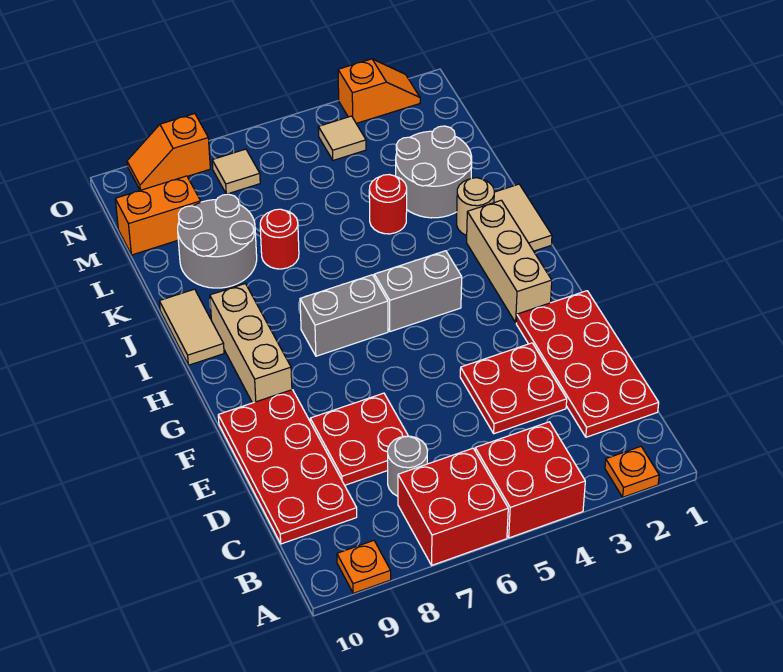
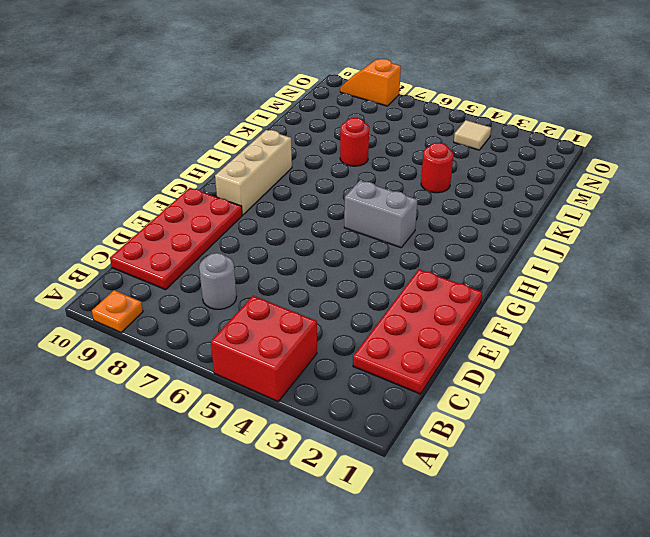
none -> orange plate A2 level 1
none -> red brick A6:B7 level 1
none -> red plate D3:E4 level 1

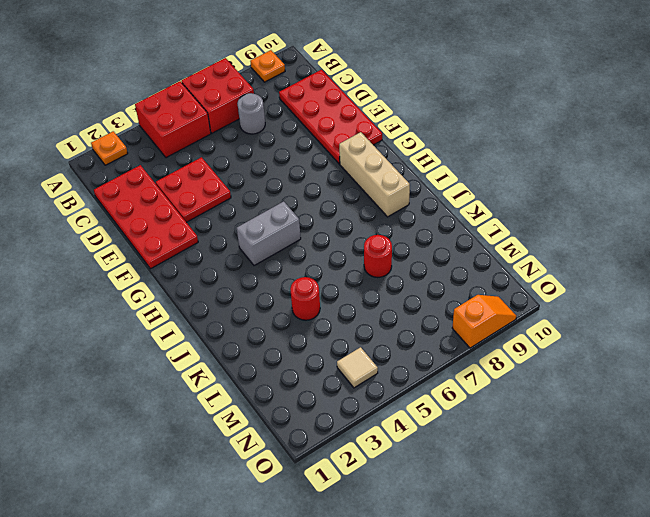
none -> red plate D7:E8 level 1
none -> tan brick G2:I2 level 1
none -> grey brick H6:H7 level 1

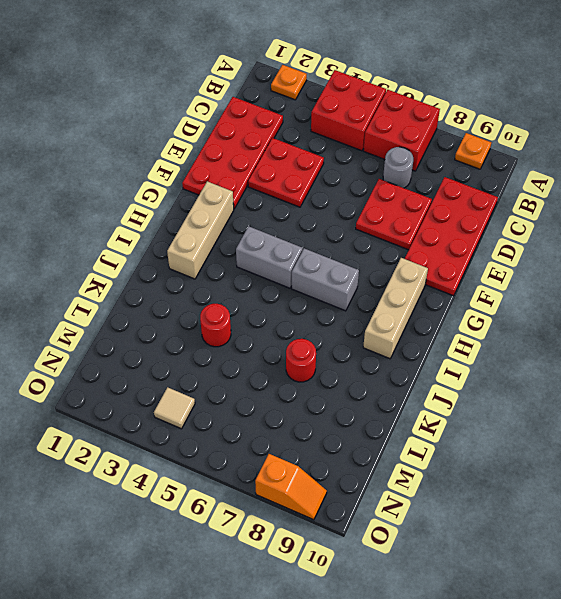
none -> tan tile I1:J1 level 1
none -> tan tile I10:J10 level 1
none -> tan round brick J2 level 1

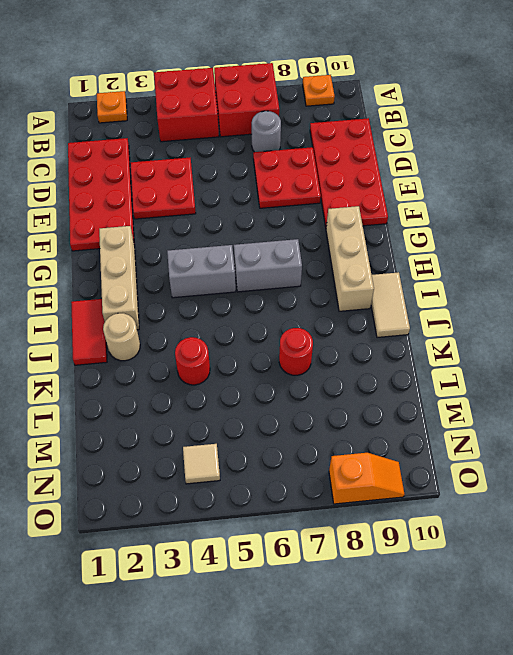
red tile I1:J1 level 1 -> tan tile I1:J1 level 1
none -> grey round brick K2:L3 level 1
none -> grey round brick K8:L9 level 1
none -> orange brick M9:M10 level 1

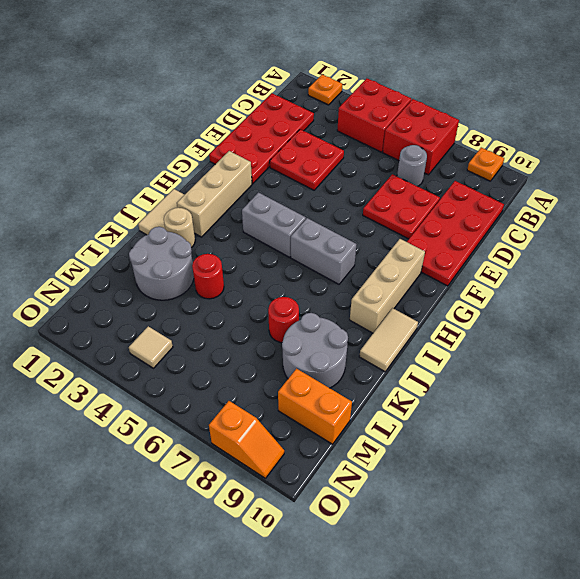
none -> tan tile N7 level 1
none -> orange slope O2:O3 level 1 top 3

